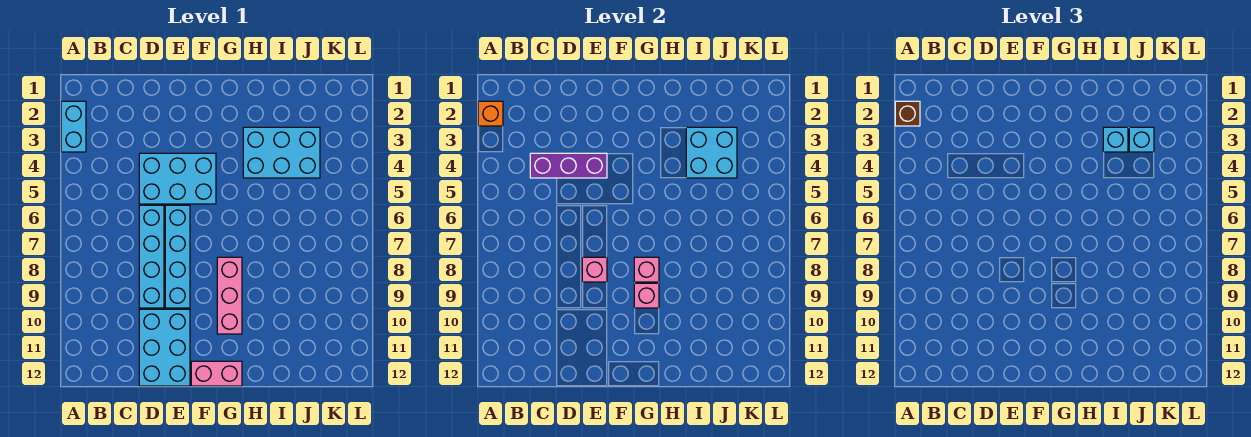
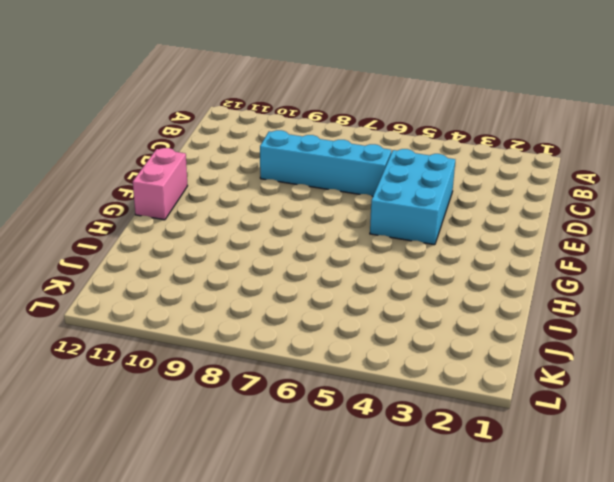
none -> cyan brick A2:A3 level 1
none -> cyan brick D10:E12 level 1
none -> cyan brick E6:E9 level 1

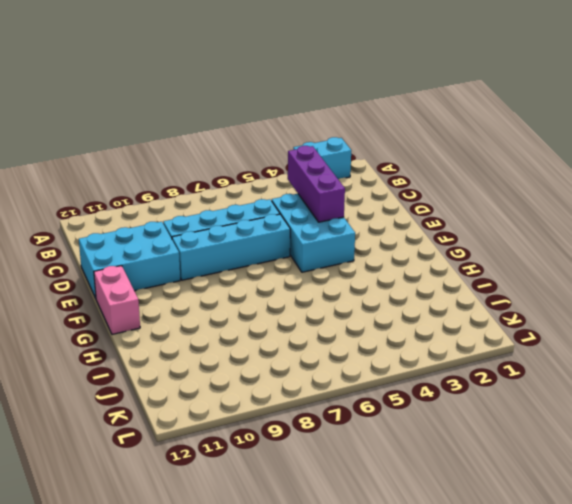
none -> pink brick G8:G10 level 1
none -> cyan brick H3:J4 level 1
none -> orange brick A2 level 2

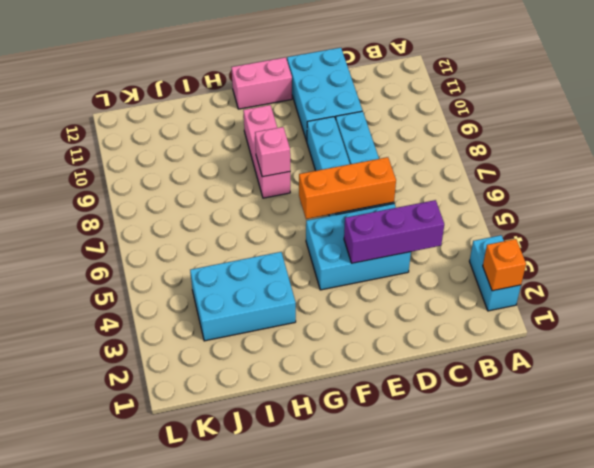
orange brick D6:F6 level 2 -> none
none -> pink brick E8 level 2
none -> pink brick G9 level 2
none -> cyan brick I3:J4 level 2

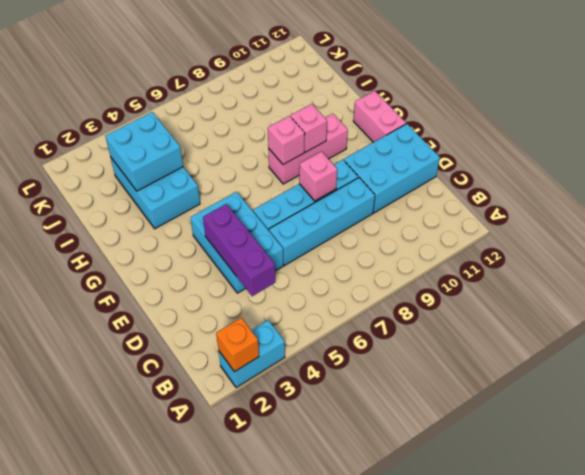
none -> brown brick A2 level 3
none -> cyan brick I3 level 3
none -> cyan brick J3 level 3

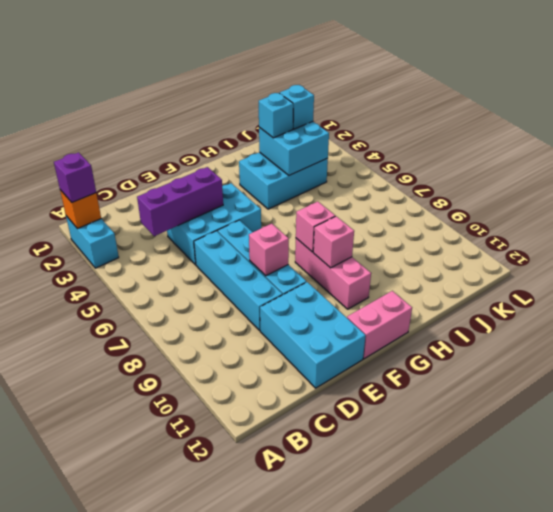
purple brick A2 level 3 -> brown brick A2 level 3

